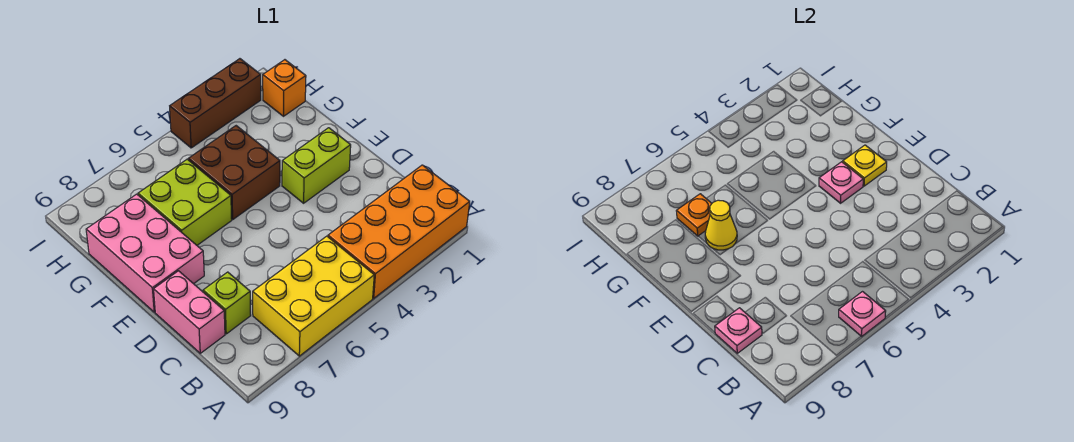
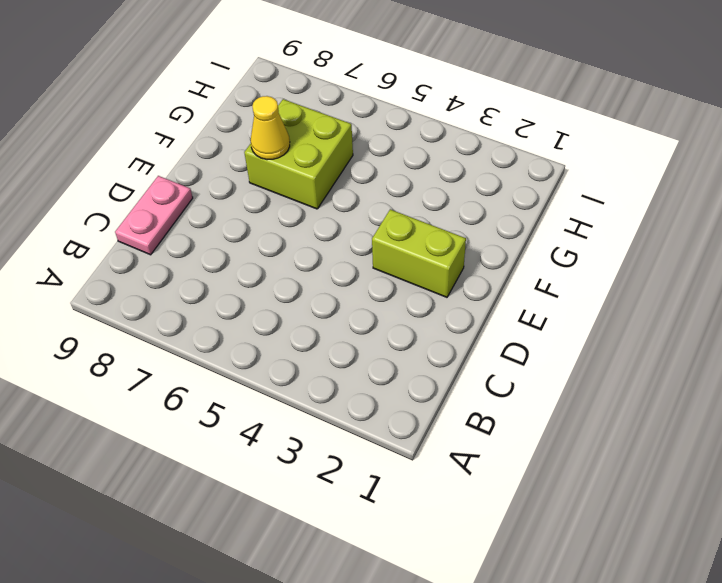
pink plate C9:D9 level 1 -> pink brick C9:D9 level 1
none -> orange brick A1:B4 level 1
none -> yellow brick A5:B7 level 1
none -> lime brick C8 level 1

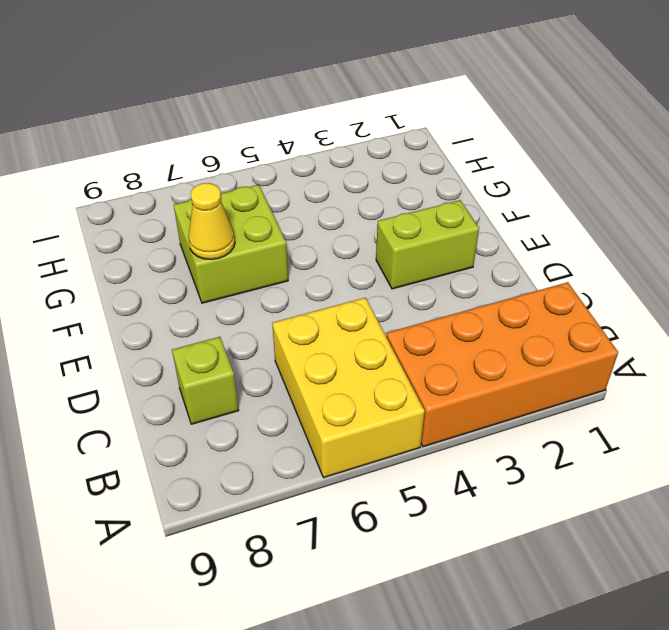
yellow brick A5:C6 level 1 -> yellow brick A5:B7 level 1
none -> pink brick C9:D9 level 1
none -> pink brick E8:G9 level 1
none -> brown brick F4:G5 level 1

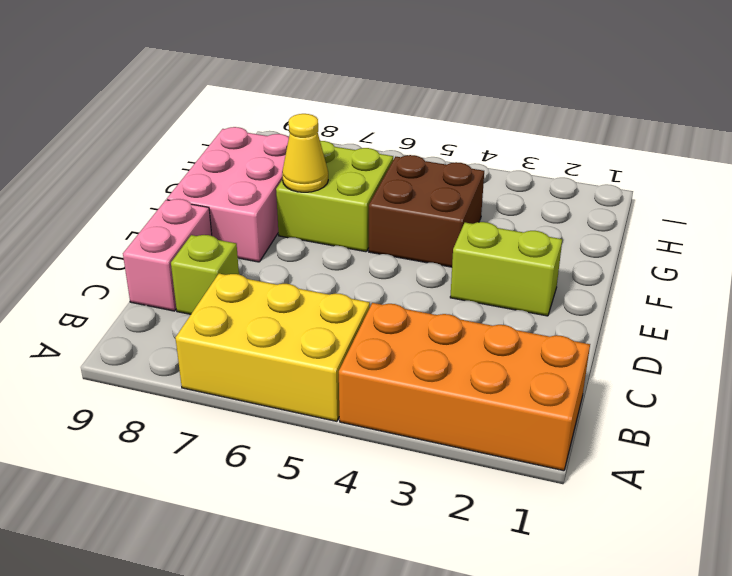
none -> orange brick H1 level 1
none -> brown brick I2:I4 level 1
none -> pink plate A6 level 2

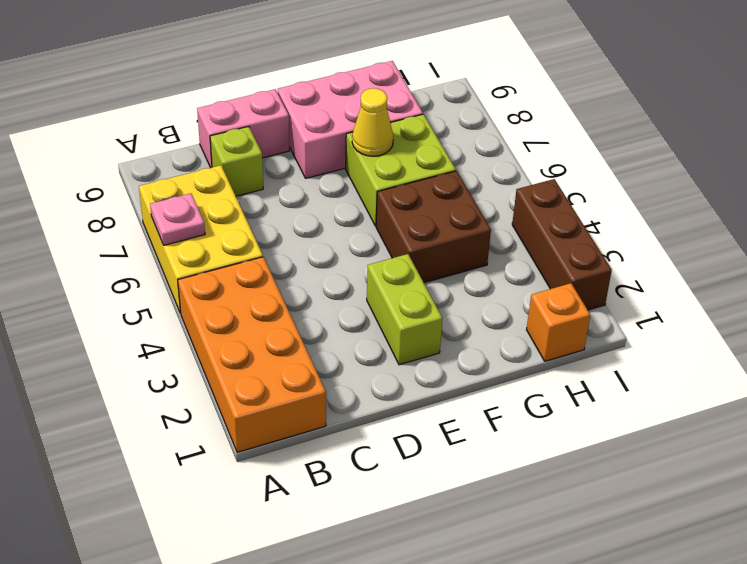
none -> pink plate C9 level 2
none -> yellow plate E2 level 2
none -> pink plate E3 level 2

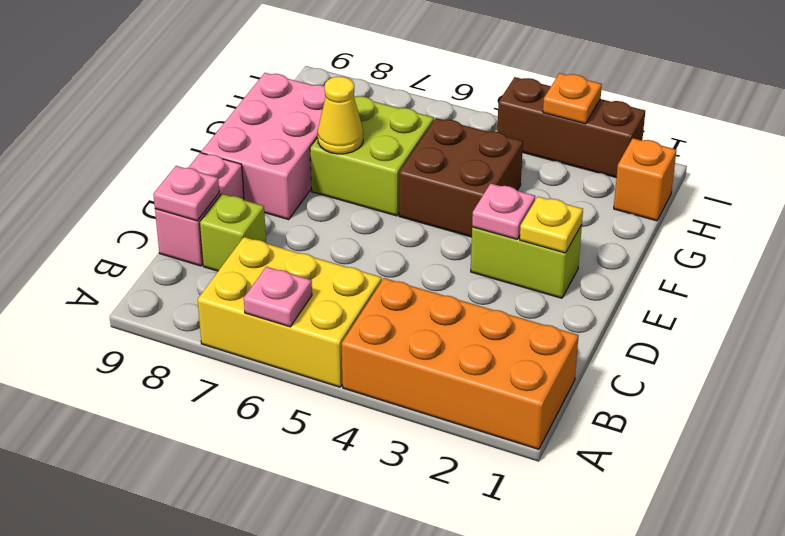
orange plate I3 level 2 -> orange plate G7 level 2

